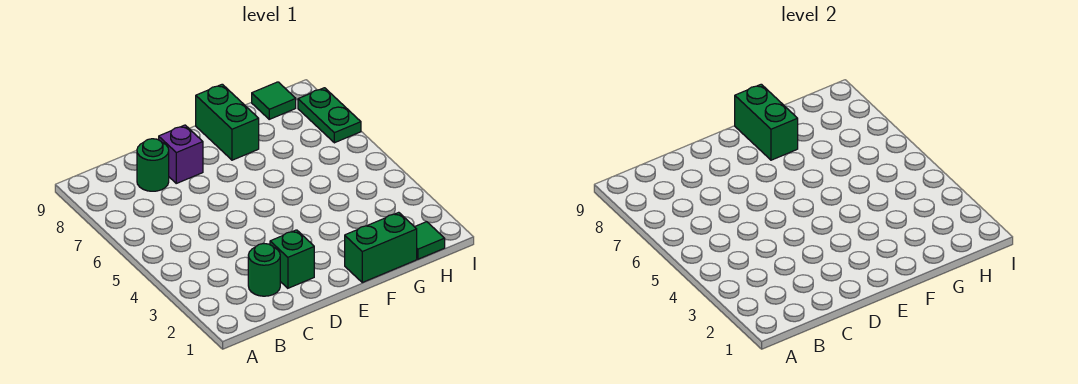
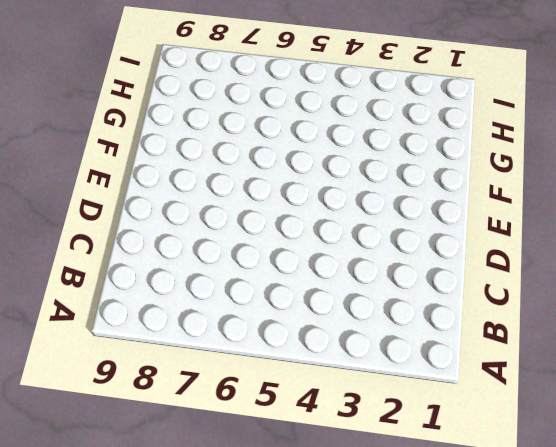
none -> green round brick C2 level 1
none -> green round brick C8 level 1

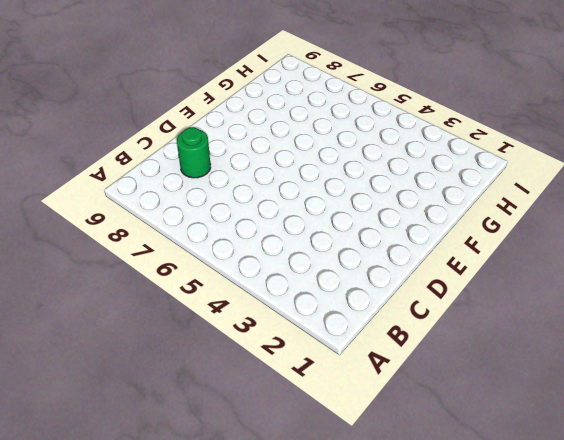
none -> green round brick C2 level 1
none -> green brick D2 level 1

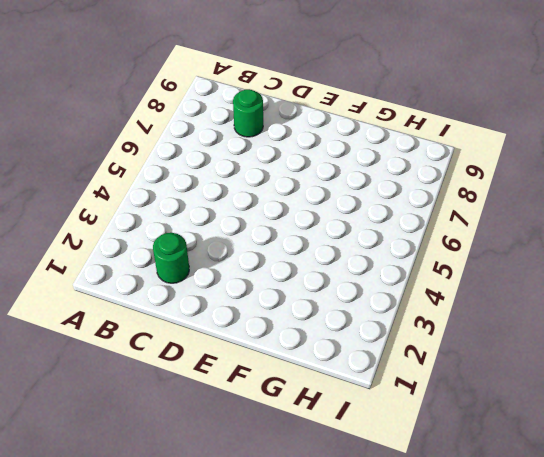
none -> green brick D2 level 1
none -> purple brick D8 level 1

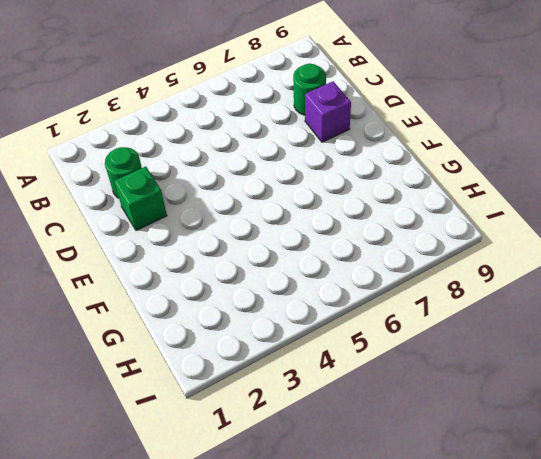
none -> green brick F1:G1 level 1
none -> green brick F8:F9 level 1

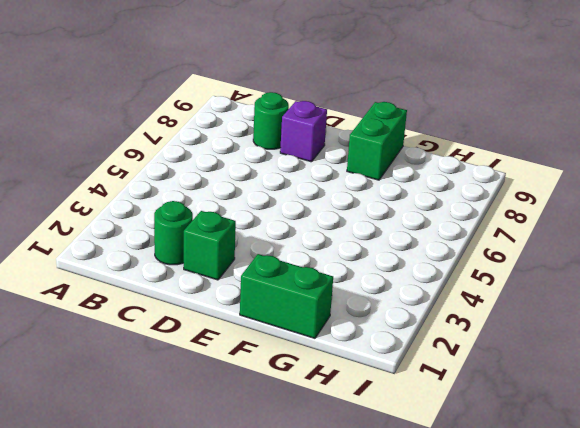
none -> green tile H1 level 1
none -> green tile H9 level 1

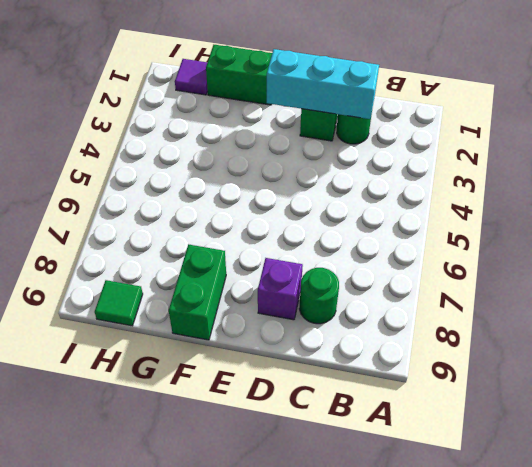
cyan brick C2:E2 level 2 -> none
purple tile H1 level 1 -> green tile H1 level 1
none -> green plate I7:I8 level 1
none -> green brick F8:F9 level 2

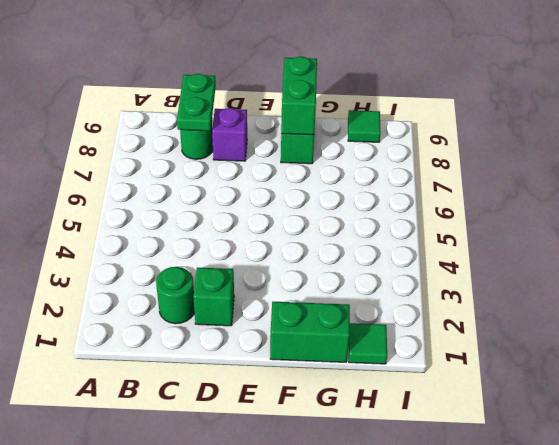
green plate C8:C9 level 2 -> green plate I7:I8 level 1

